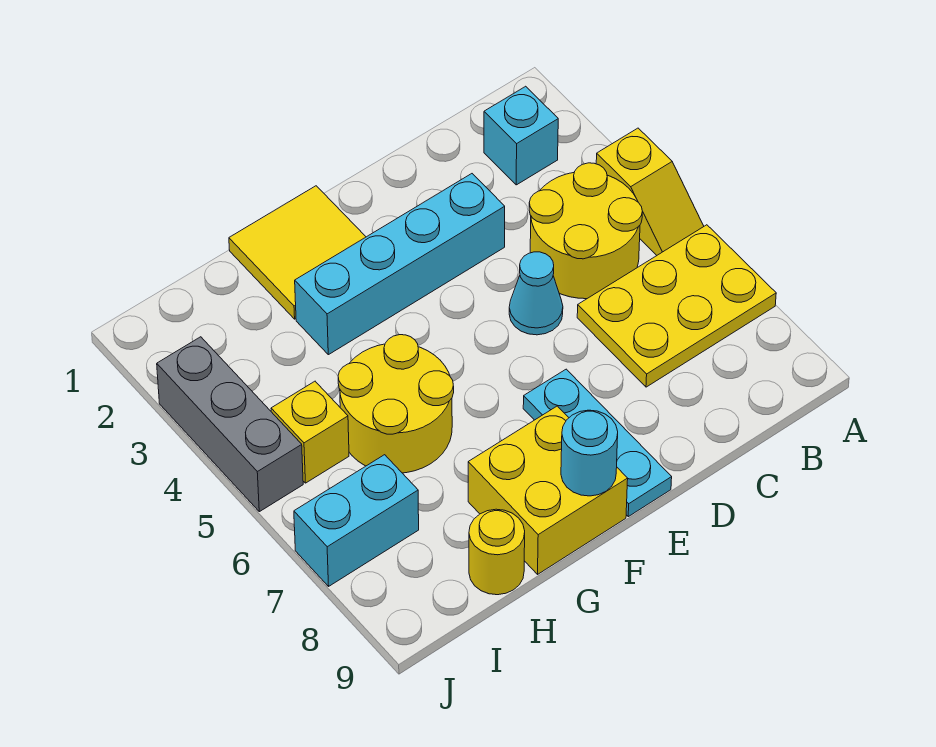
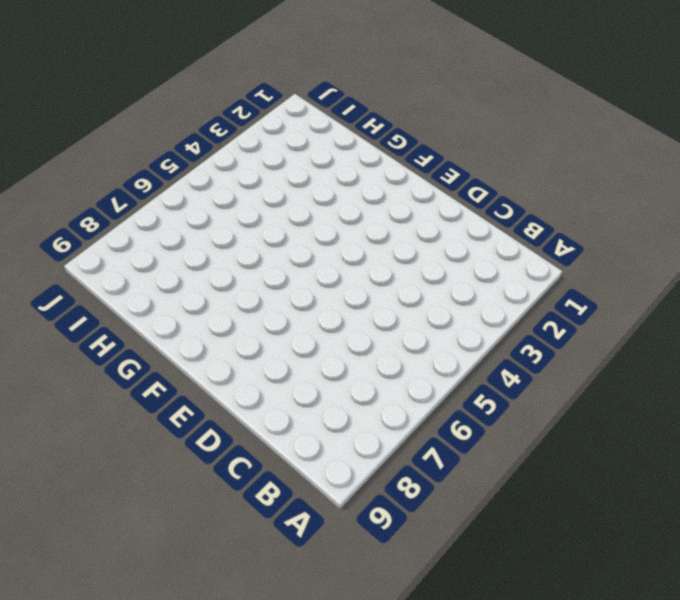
none -> yellow slope A4:A5 level 1 top 4
none -> yellow plate A6:C7 level 1
none -> cyan brick B2 level 1

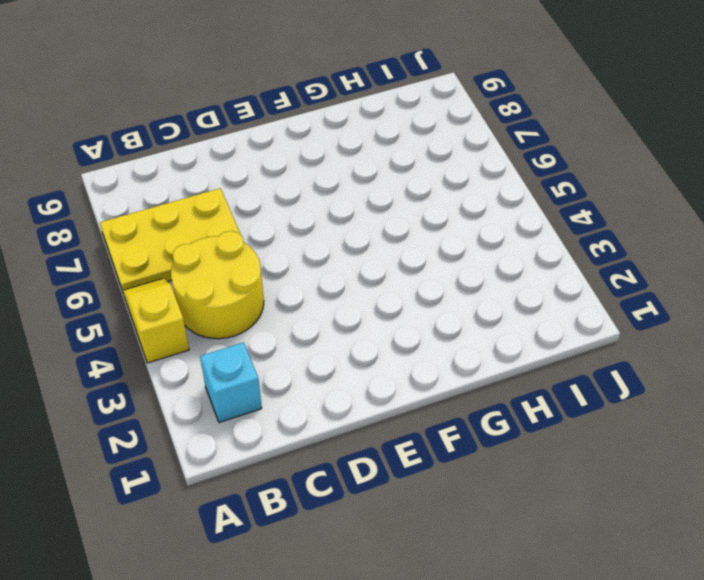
none -> cyan brick D3:G3 level 1
none -> cyan cone D5 level 1
none -> cyan plate E7:E9 level 1

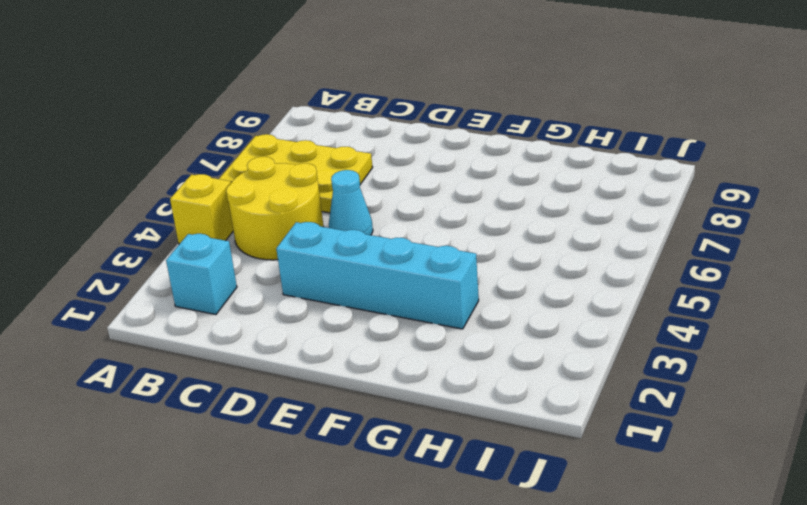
none -> cyan plate E7:E9 level 1
none -> yellow tile F1:G2 level 1
none -> yellow brick F8:G9 level 1

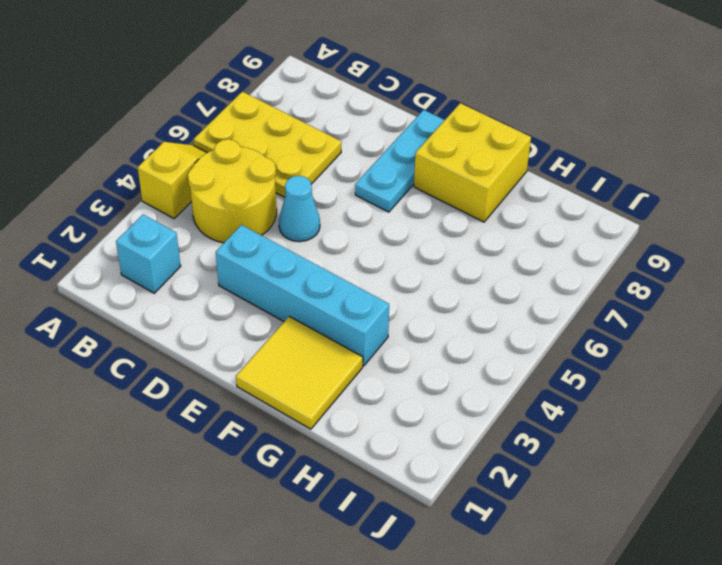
none -> yellow round brick G5:H6 level 1
none -> yellow round brick H9 level 1
none -> yellow brick I5 level 1

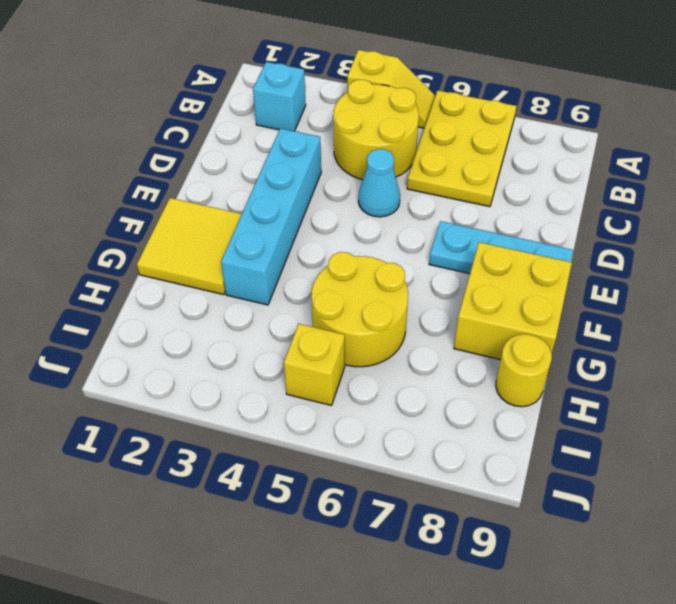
none -> cyan brick I7:J7 level 1
none -> grey brick J3:J5 level 1
none -> cyan round brick F9 level 2

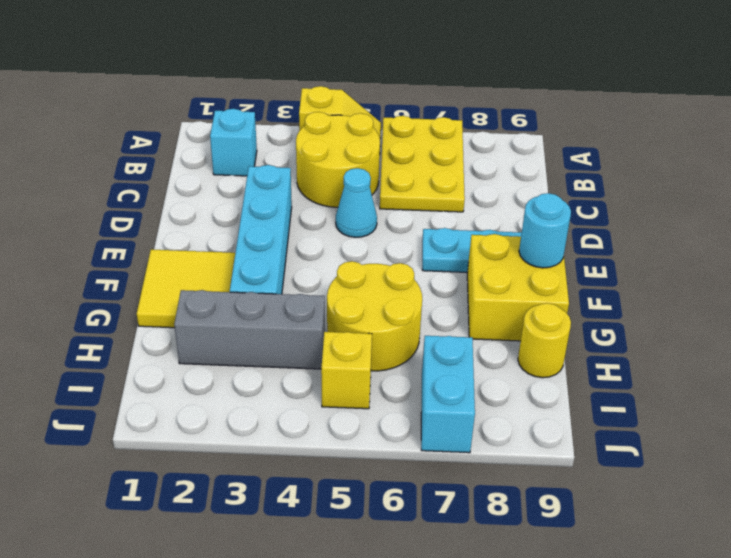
grey brick H2:H4 level 1 -> grey brick J3:J5 level 1

